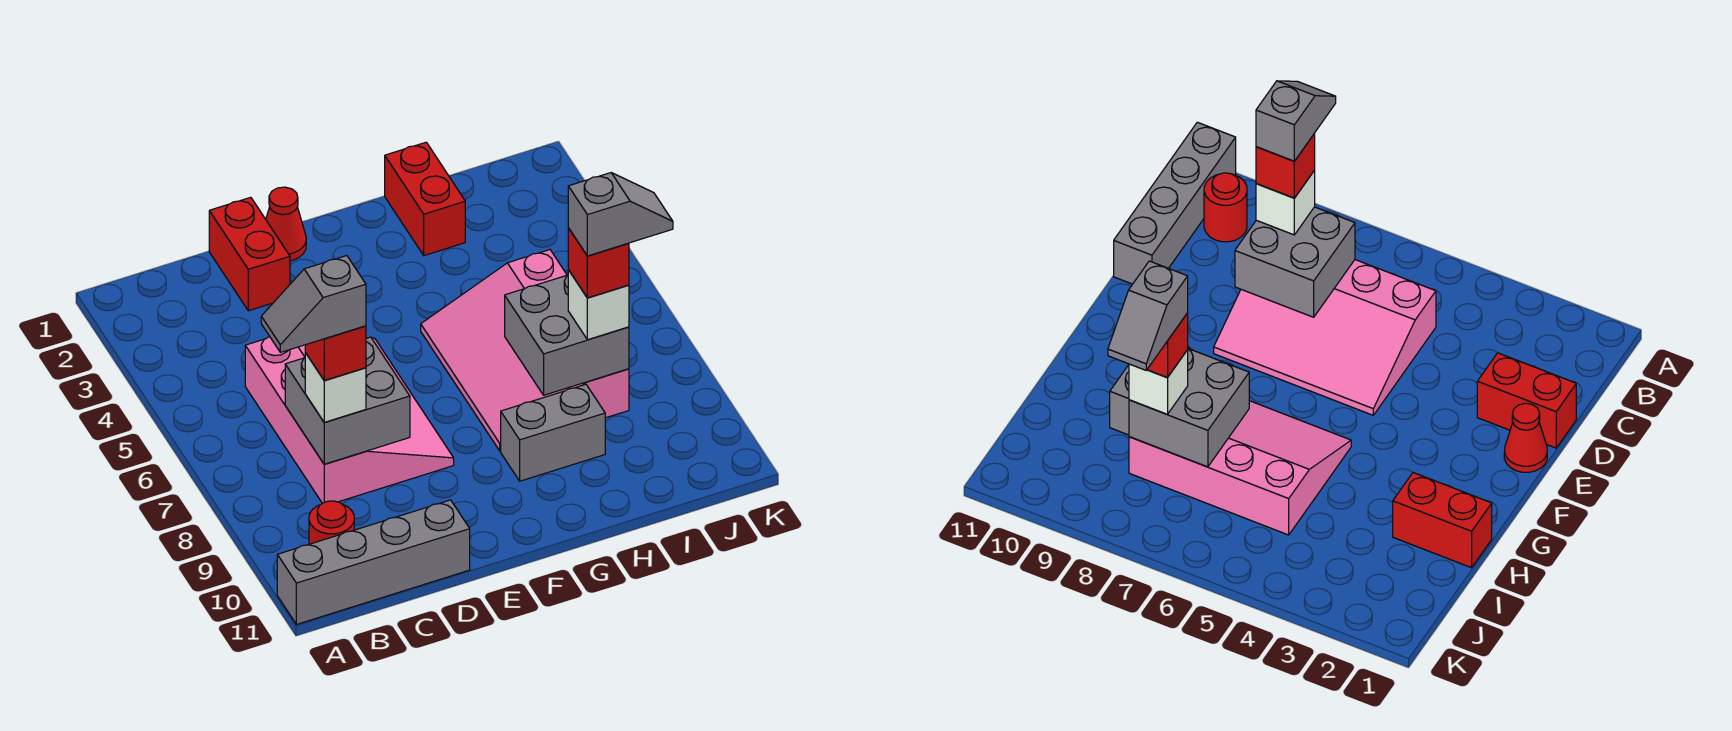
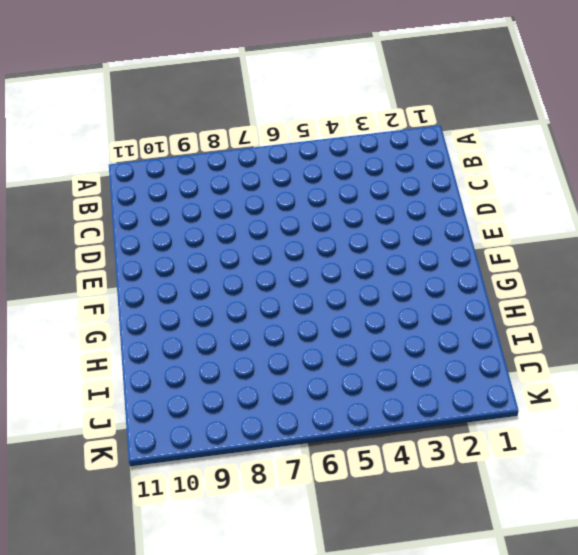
none -> grey brick A11:D11 level 1
none -> red round brick B10 level 1
none -> pink slope C5:E8 level 1 top C

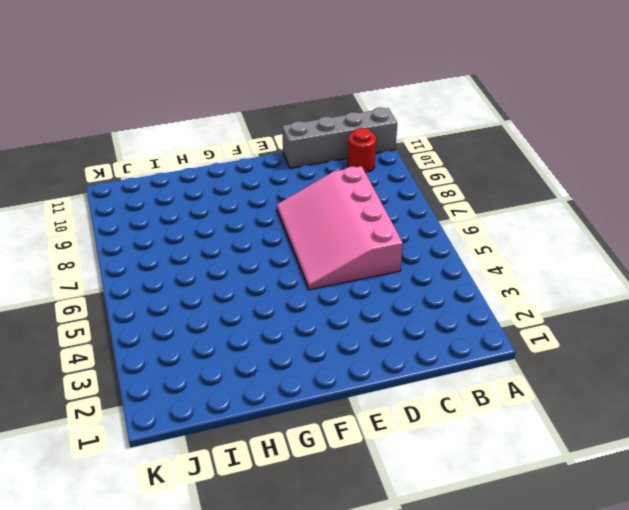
none -> red brick D1:D2 level 1
none -> red cone E1 level 1
none -> pink slope G5:I8 level 1 top I

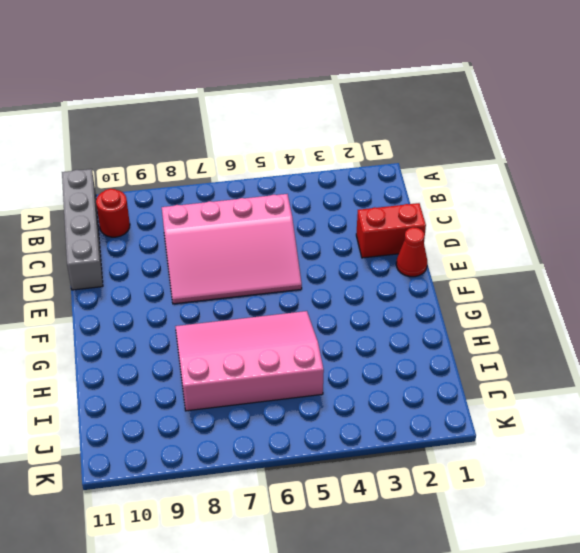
none -> grey brick G9:H9 level 1
none -> red brick H1:H2 level 1
none -> grey brick C7:D8 level 2

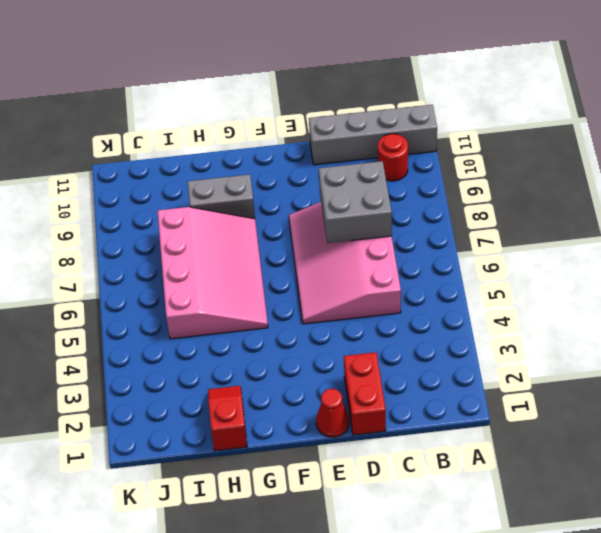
red slope H1:H2 level 1 top 1 -> red brick H1:H2 level 1
none -> grey brick H7:I8 level 2
none -> white brick C8 level 3
none -> white brick I8 level 3

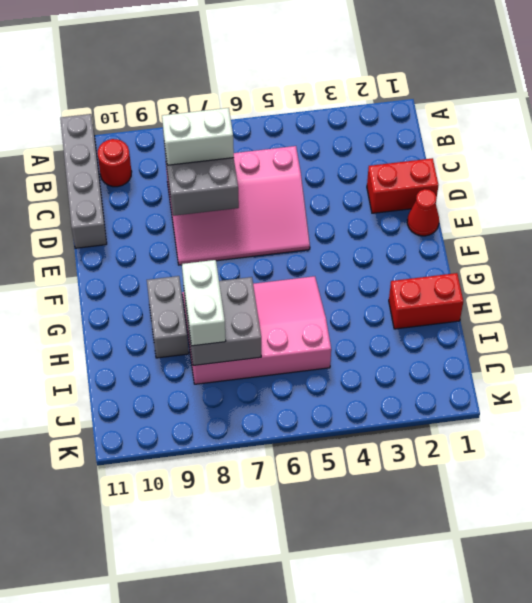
white brick C7:C8 level 3 -> white brick C8 level 3
white brick H8:I8 level 3 -> white brick I8 level 3
none -> red brick C8 level 4
none -> red brick I8 level 4
none -> grey slope B8:C8 level 5 top C

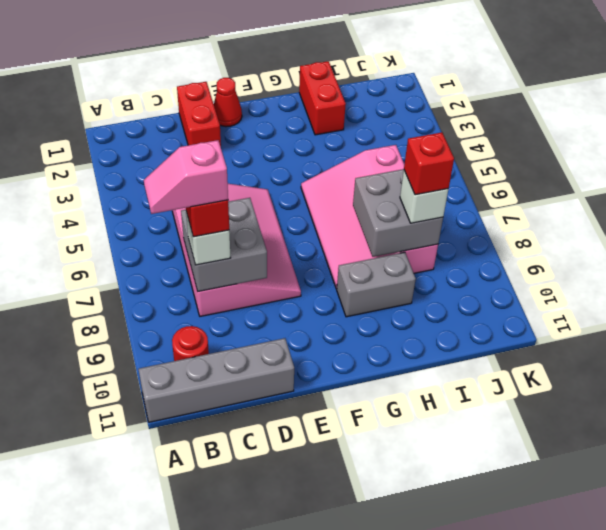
pink slope B8:C8 level 5 top C -> grey slope B8:C8 level 5 top C
none -> grey slope I8:J8 level 5 top I

